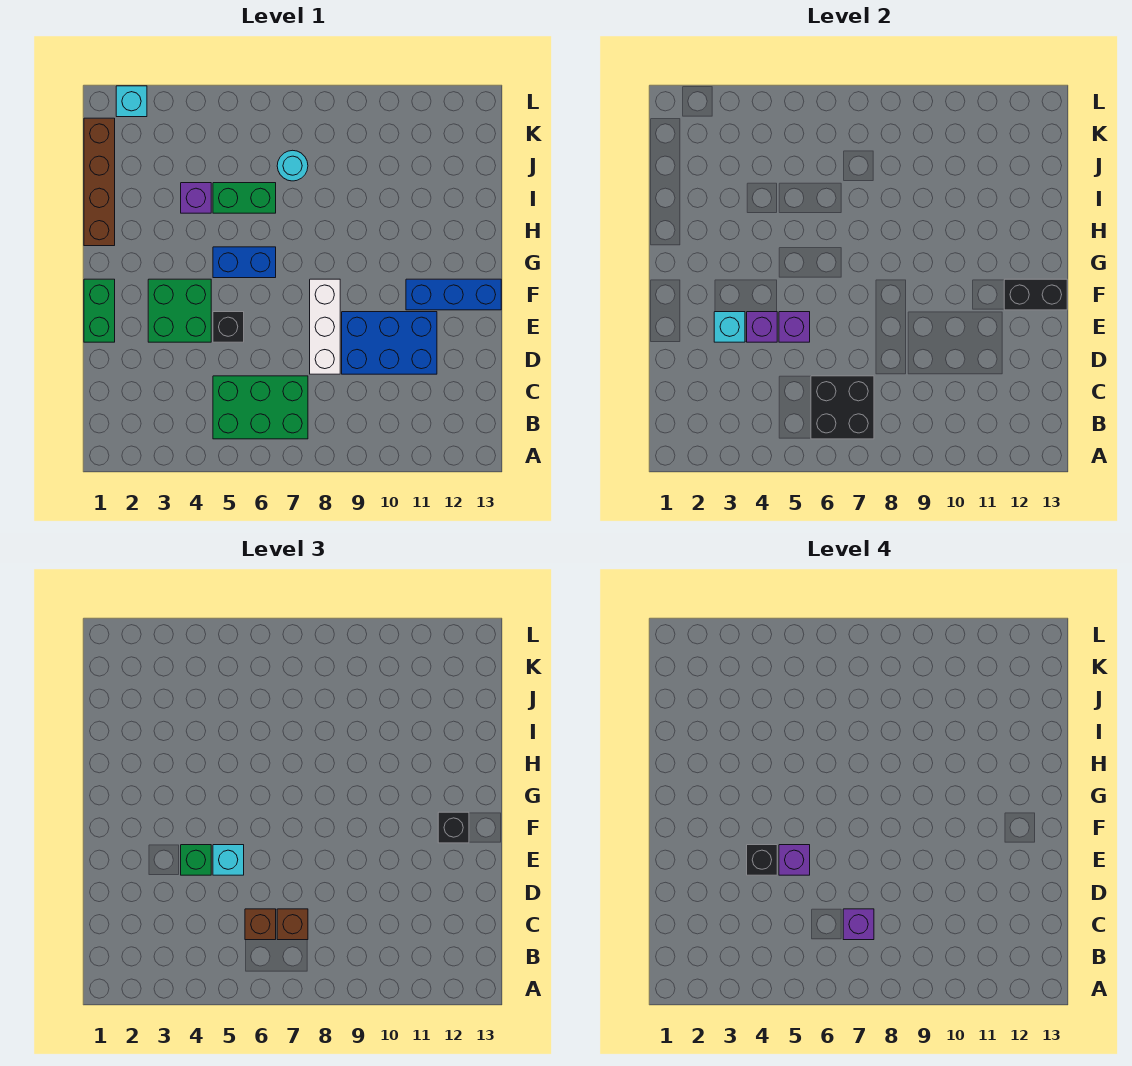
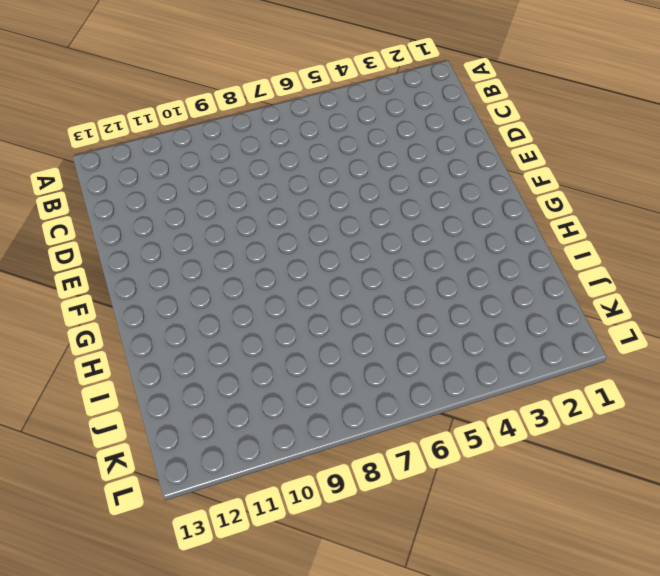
none -> green brick B5:C7 level 1
none -> white brick D8:F8 level 1
none -> blue brick D9:E11 level 1

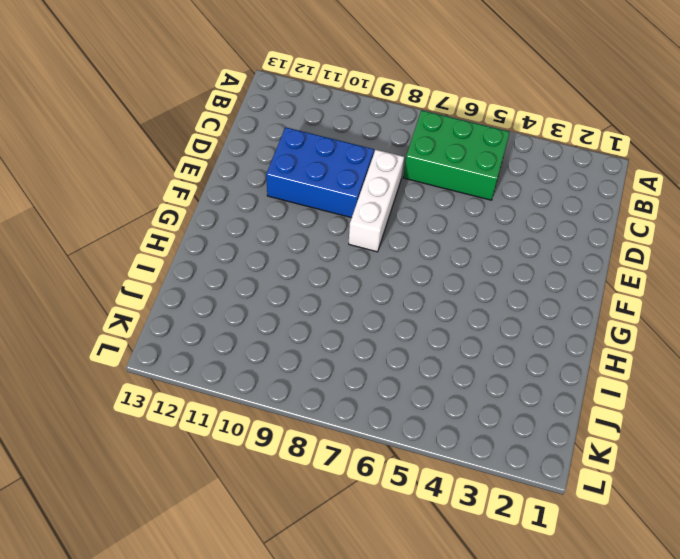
none -> green brick E1:F1 level 1
none -> green brick E3:F4 level 1
none -> black brick E5 level 1

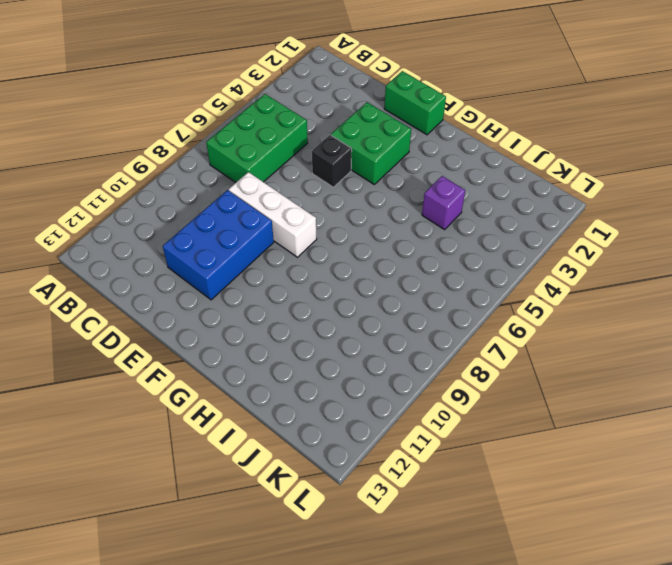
none -> blue brick F11:F13 level 1
none -> blue brick G5:G6 level 1
none -> brown brick H1:K1 level 1

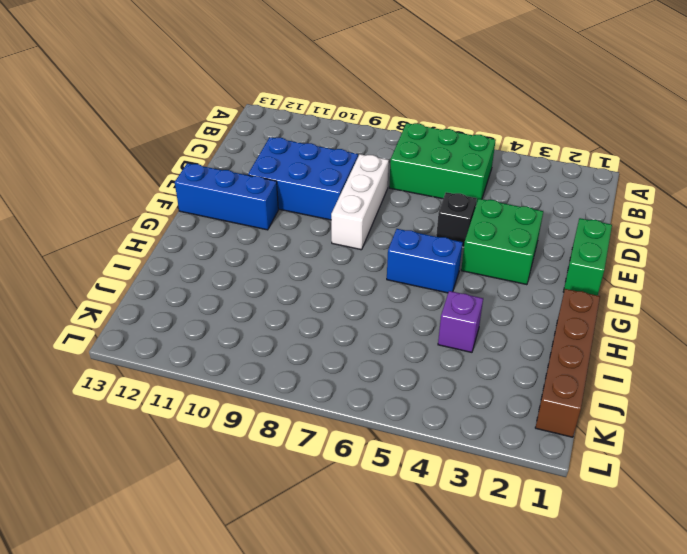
none -> green brick I5:I6 level 1
none -> cyan round brick J7 level 1
none -> cyan brick L2 level 1

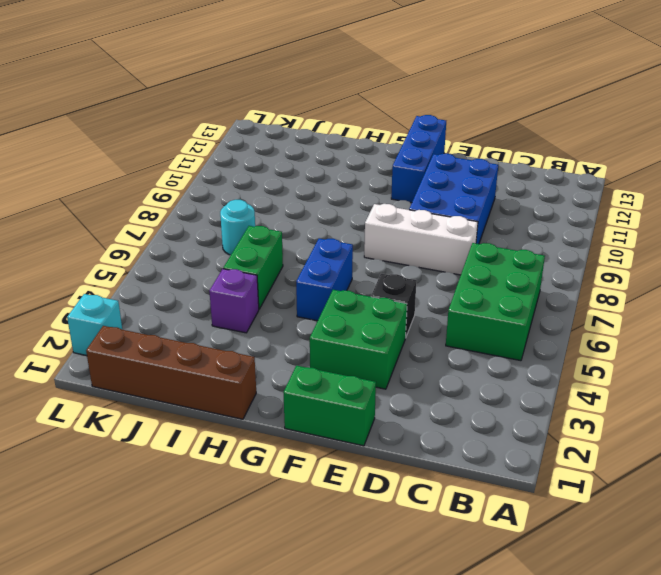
none -> black brick B6:C7 level 2
none -> cyan brick E3 level 2
none -> purple brick E4 level 2

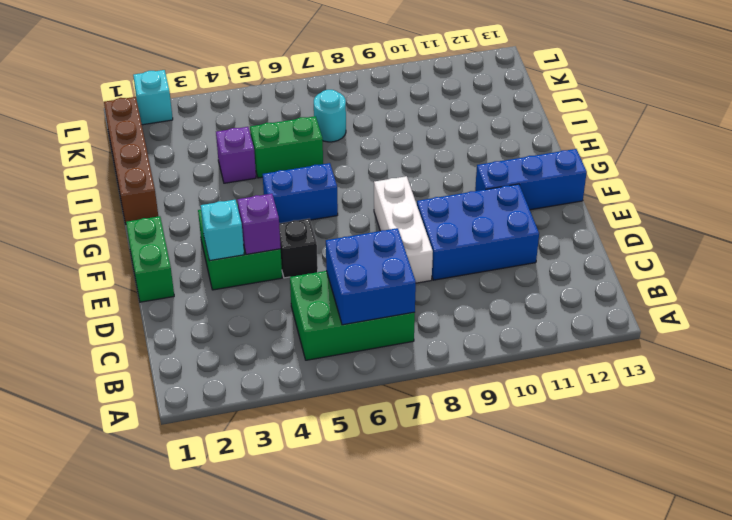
blue brick B6:C7 level 2 -> black brick B6:C7 level 2
none -> purple brick E5 level 2
none -> black brick F12:F13 level 2
none -> brown brick C6 level 3

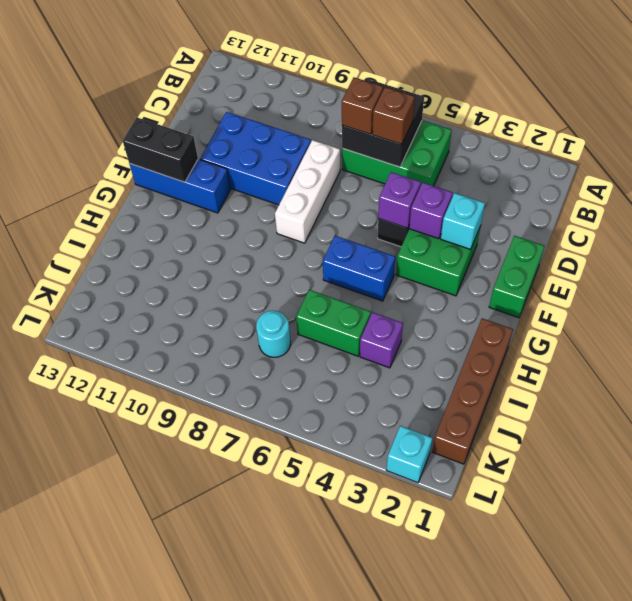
none -> green brick E4 level 3
none -> cyan brick E5 level 3
none -> black brick F12 level 3

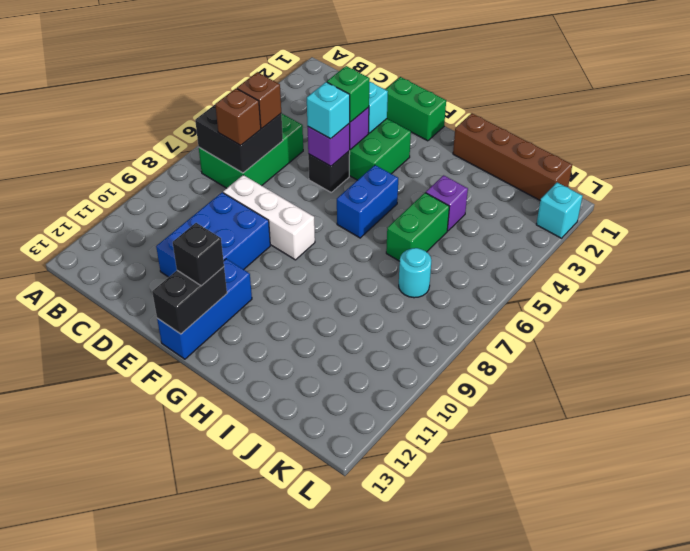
none -> purple brick C7 level 4
none -> black brick E4 level 4
none -> purple brick E5 level 4

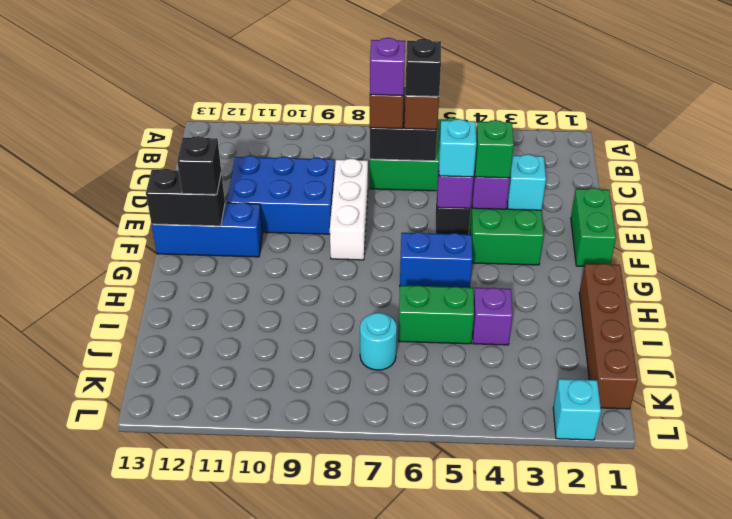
black brick C6 level 4 -> black brick E4 level 4
none -> purple brick E5 level 4

